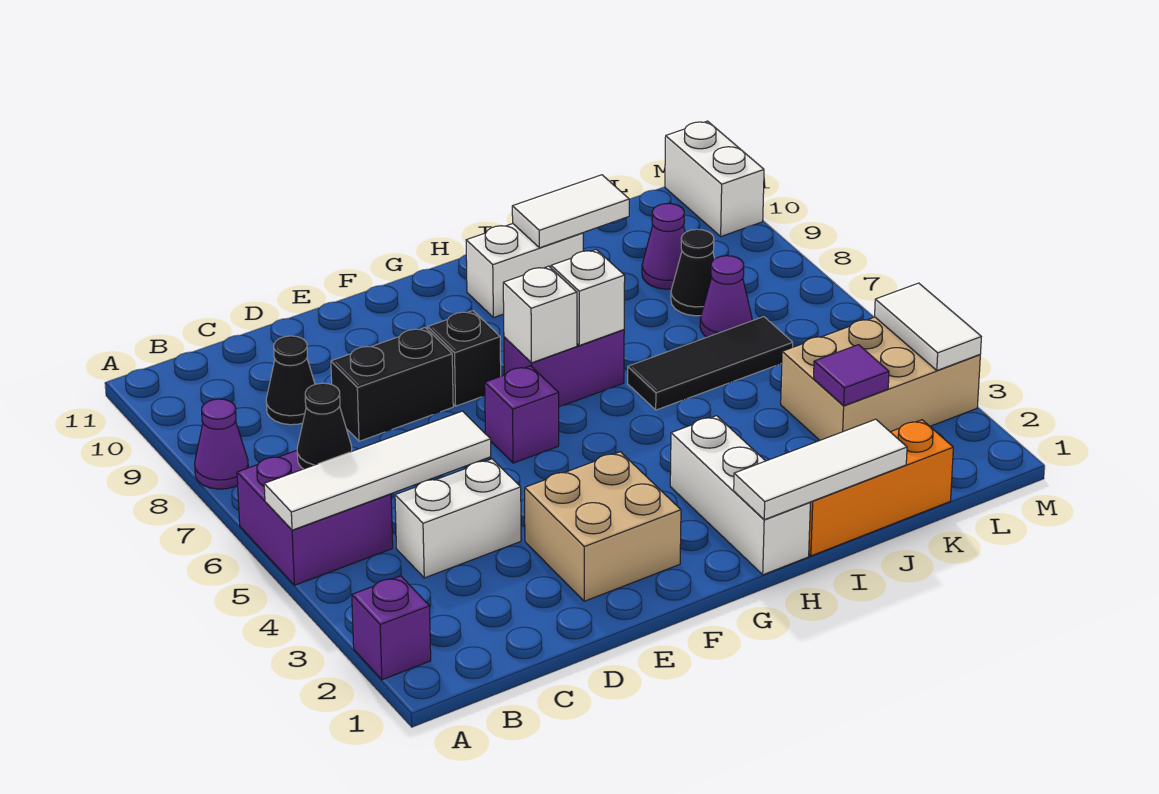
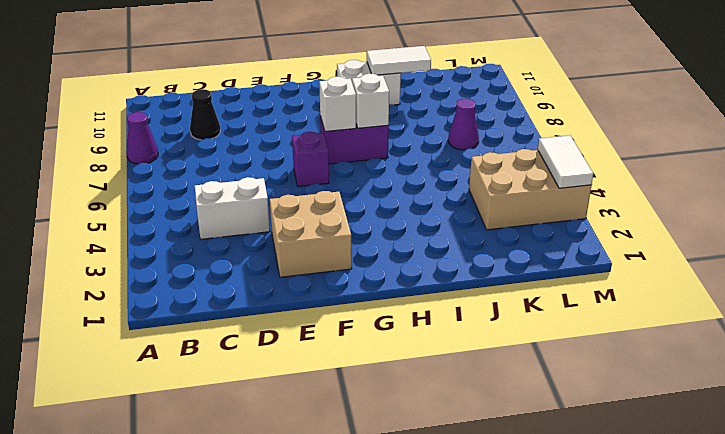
none -> purple brick A2 level 1
none -> purple brick A5:B6 level 1
none -> black brick D8:E8 level 1

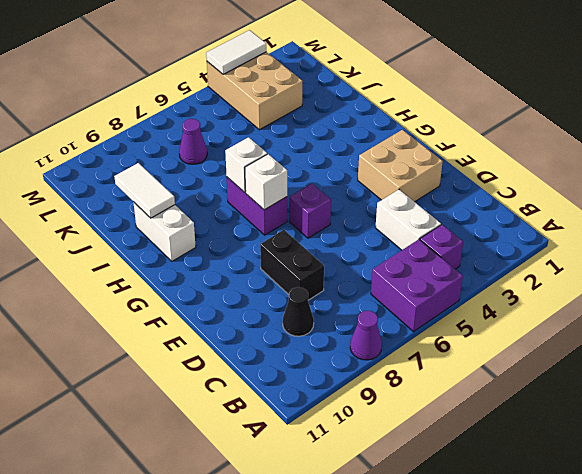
purple brick B4 level 1 -> purple brick A2 level 1
none -> black brick F8 level 1
none -> white brick H1:H3 level 1
none -> orange brick I1:K1 level 1

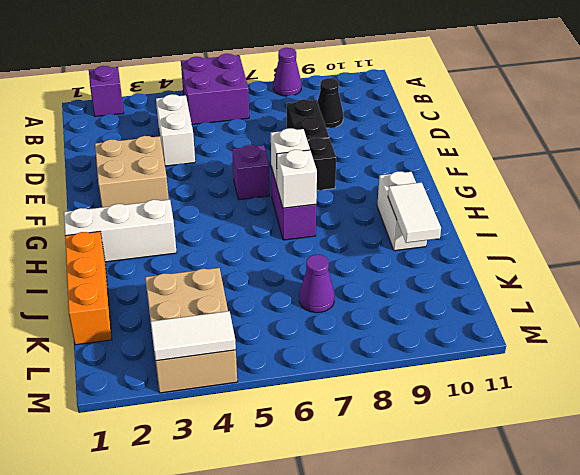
none -> black tile I6:K6 level 1
none -> black cone K8 level 1
none -> purple cone K9 level 1

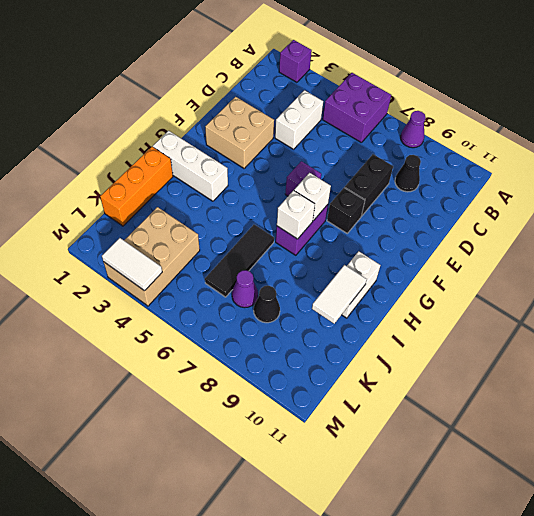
none -> purple cone K9 level 1
none -> white brick M10:M11 level 1
none -> white tile A5:D5 level 2

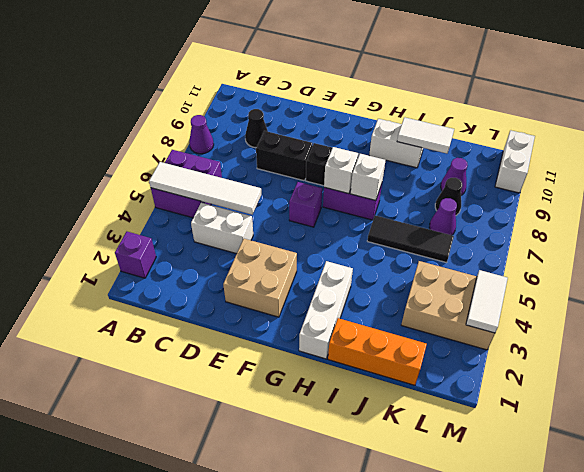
none -> black cone B6 level 2
none -> white tile H1:J1 level 2
none -> purple tile K3 level 2

